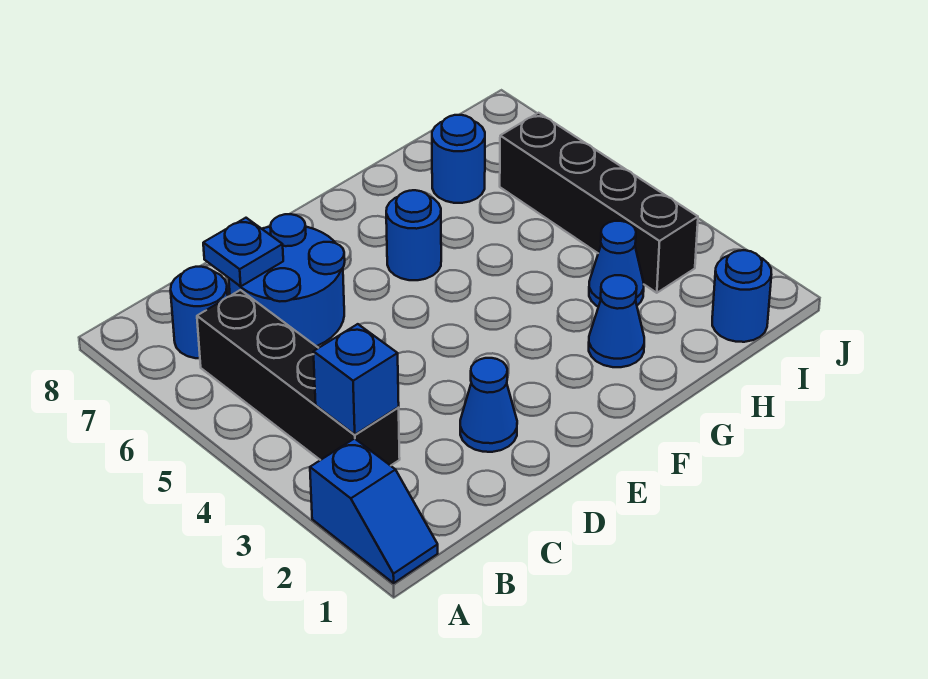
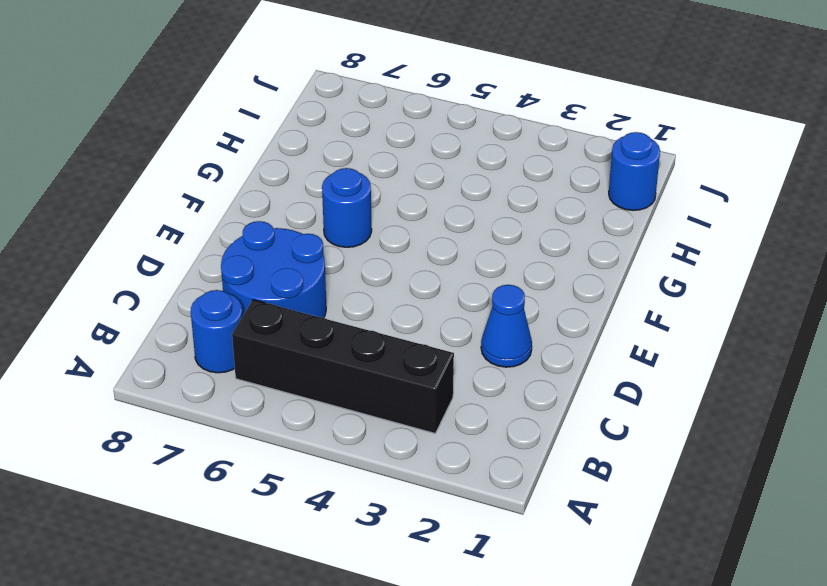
none -> blue slope A1:A2 level 1 top 2
none -> blue cone G2 level 1
none -> blue cone H3 level 1

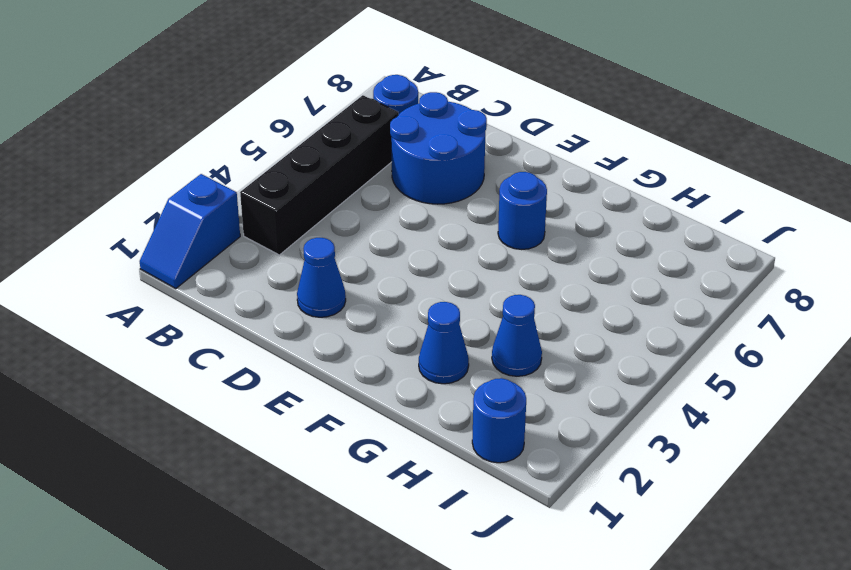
none -> blue round brick H7 level 1
none -> black brick I3:I6 level 1
none -> blue brick B3 level 2

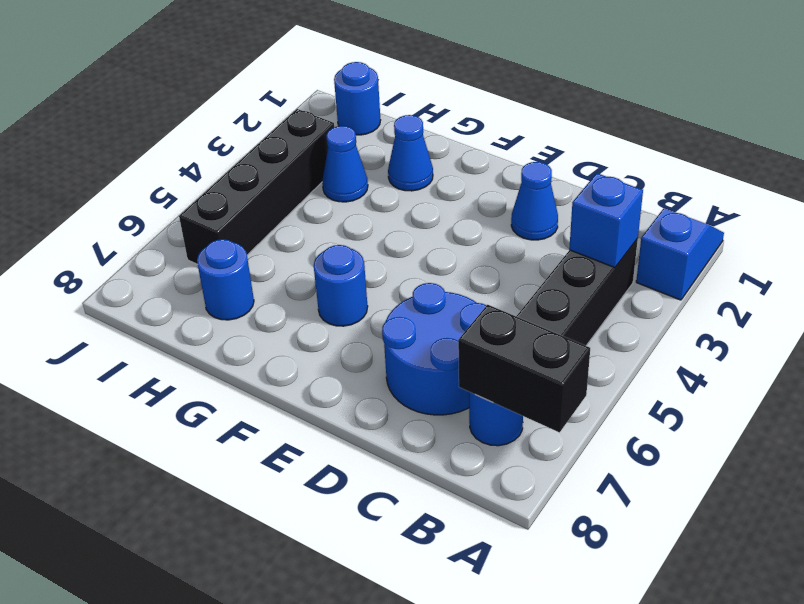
black brick A7:B7 level 2 -> none
none -> blue plate C7 level 2

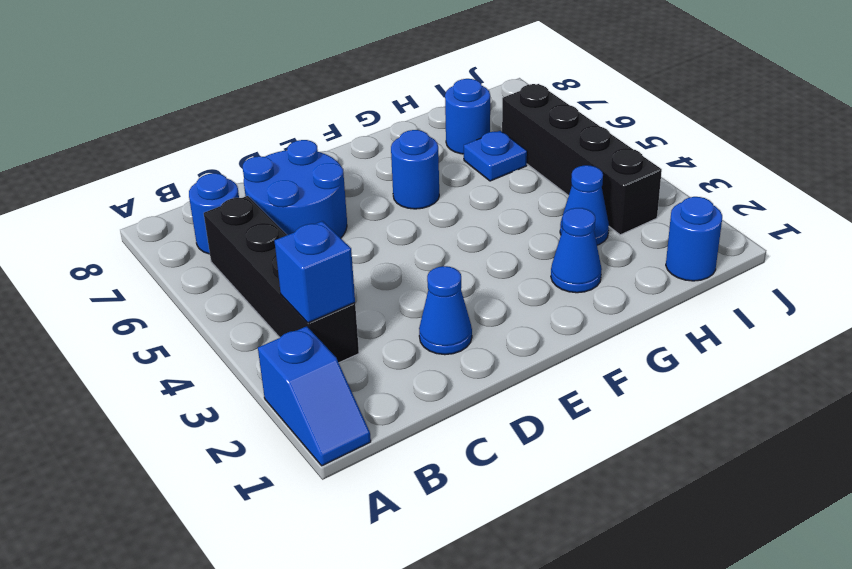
blue plate H6 level 1 -> blue plate C7 level 2

